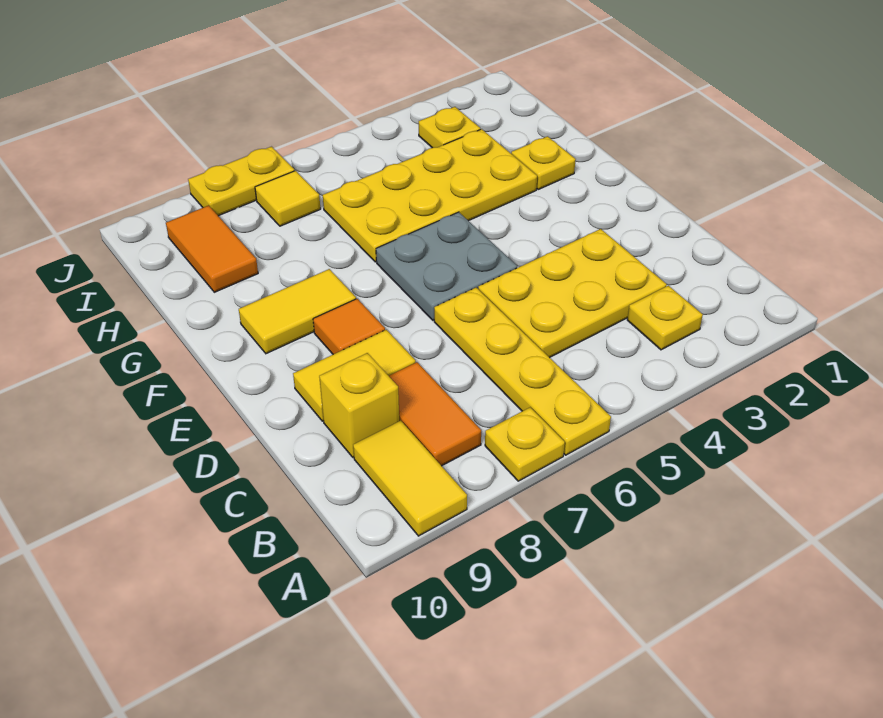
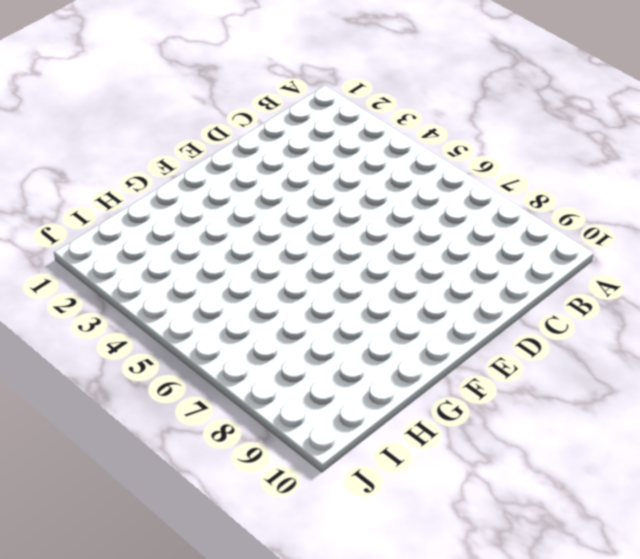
none -> yellow plate A6:D6 level 1
none -> yellow plate A7 level 1
none -> yellow tile A9:B9 level 1

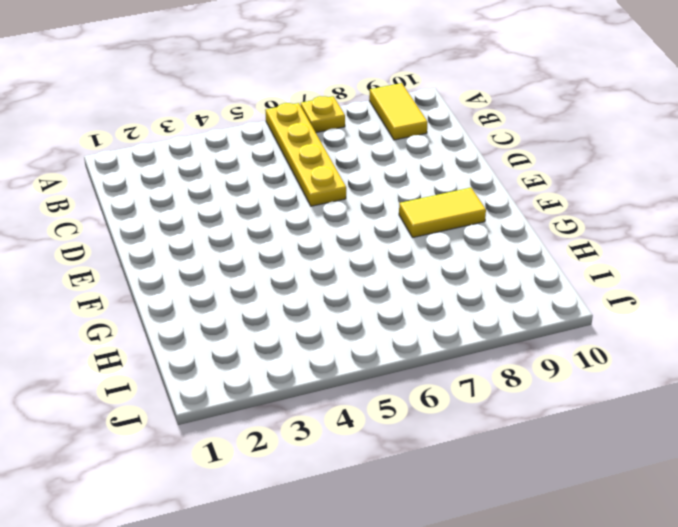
none -> yellow plate B3 level 1
none -> orange tile B8:C8 level 1
none -> yellow plate C3:D5 level 1

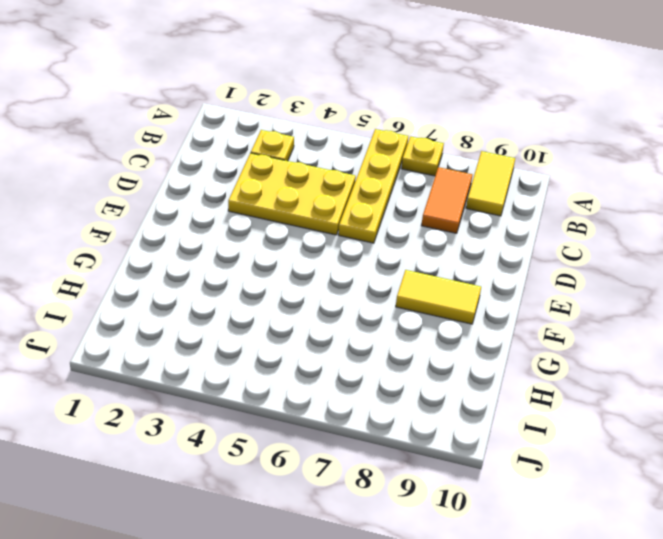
none -> yellow brick C9 level 1
none -> yellow tile D8:D9 level 1
none -> grey plate E5:F6 level 1

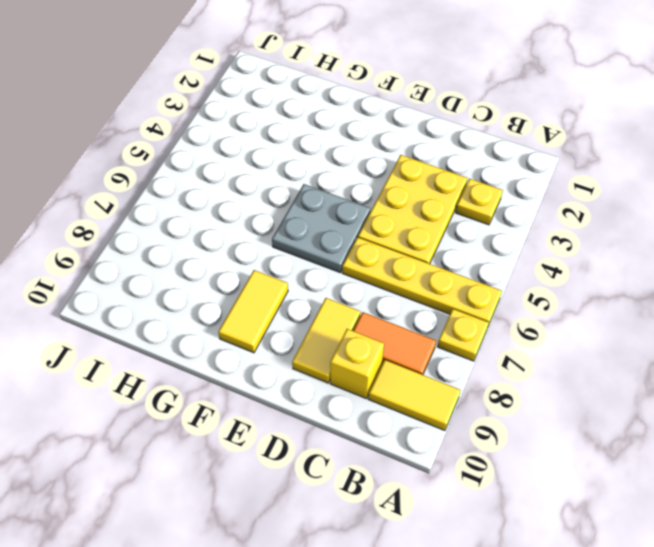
none -> orange tile E8 level 1
none -> yellow plate G2 level 1
none -> yellow plate G3:H6 level 1

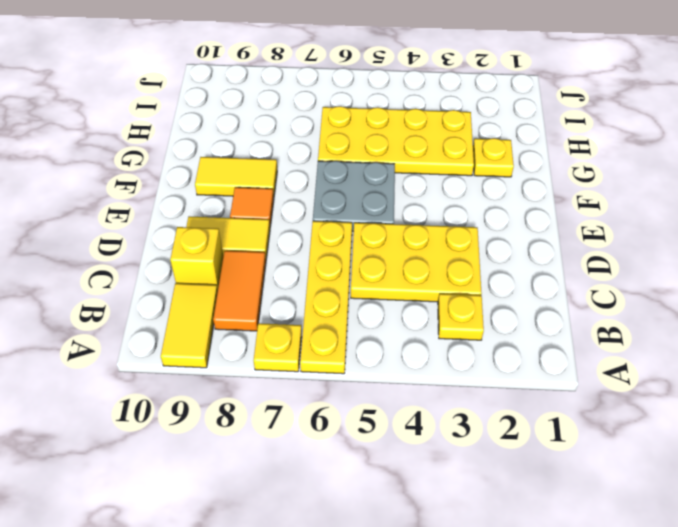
none -> orange tile H9:I9 level 1
none -> yellow plate I3 level 1
none -> yellow tile I7 level 1

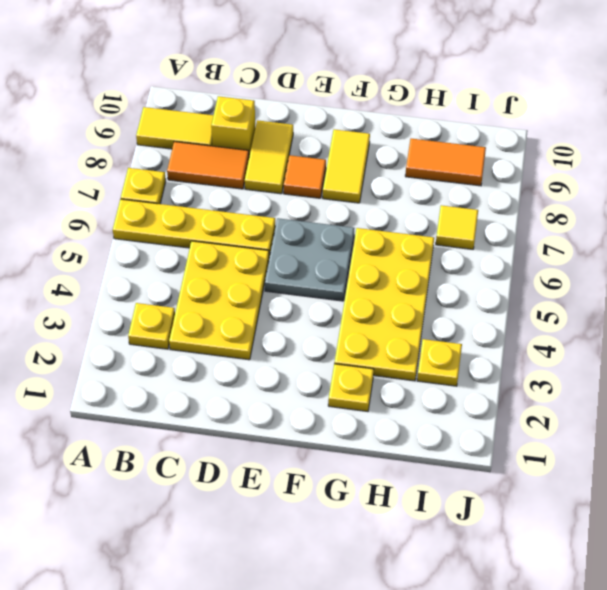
none -> yellow plate J7:J8 level 1

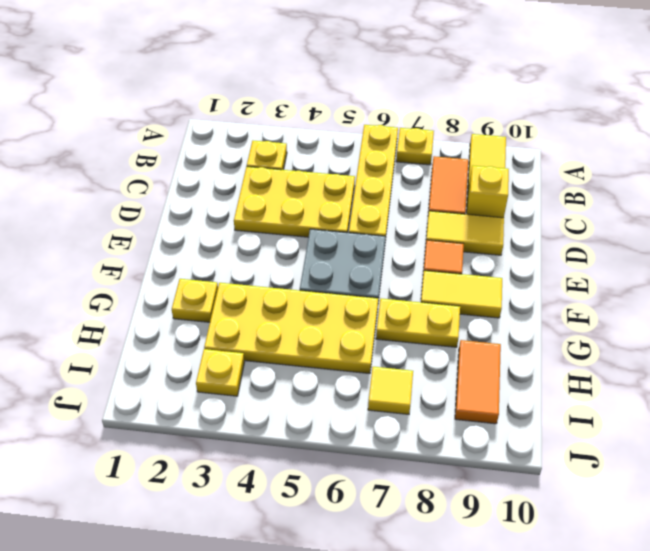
yellow plate G7:G8 level 1 -> yellow plate J7:J8 level 1

